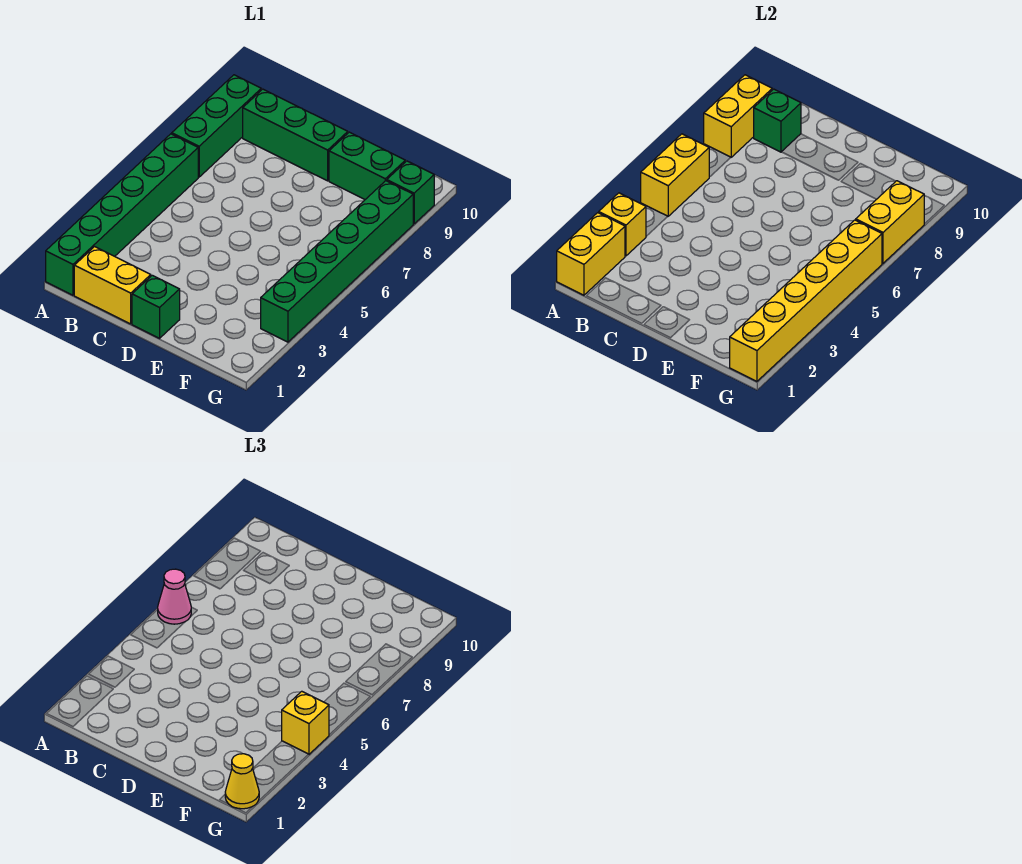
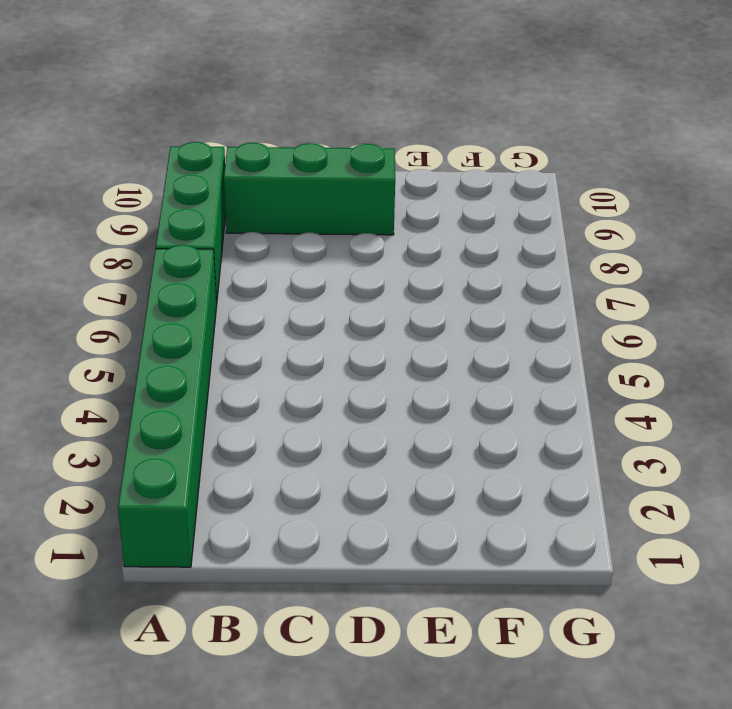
none -> yellow brick B1:C1 level 1
none -> green brick D1 level 1
none -> green brick E9:F9 level 1

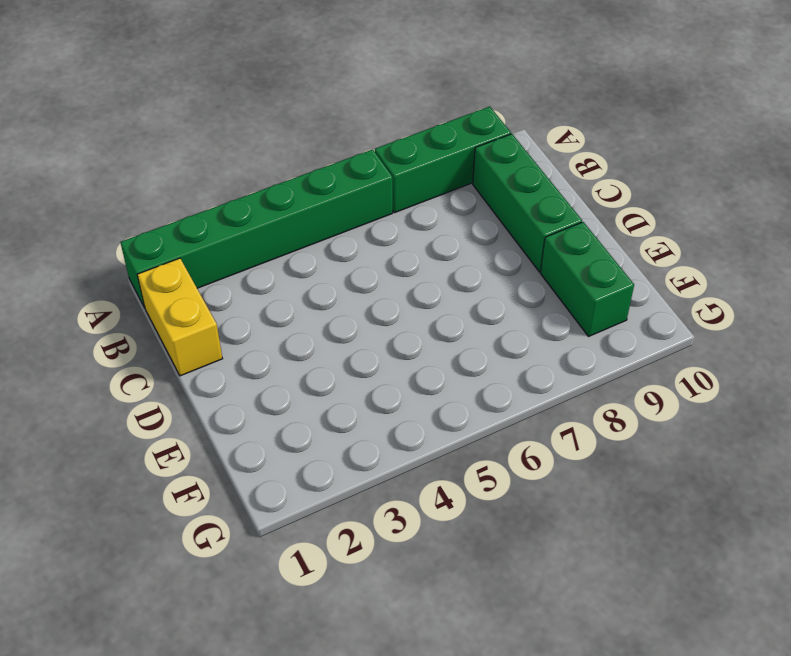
none -> green brick D1 level 1
none -> green brick G3:G8 level 1
none -> green brick G9 level 1

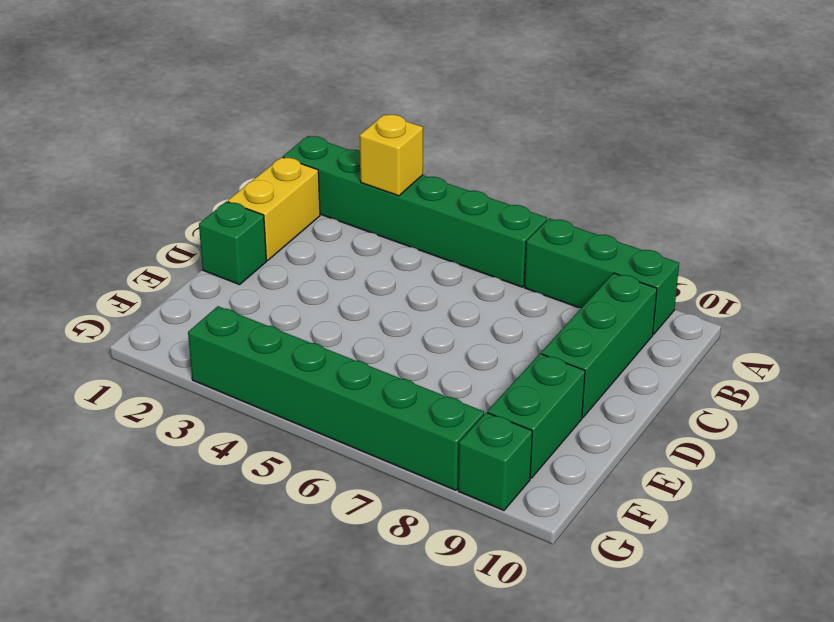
none -> yellow brick A1:A2 level 2
none -> yellow brick A5:A6 level 2
none -> yellow brick A8:A9 level 2

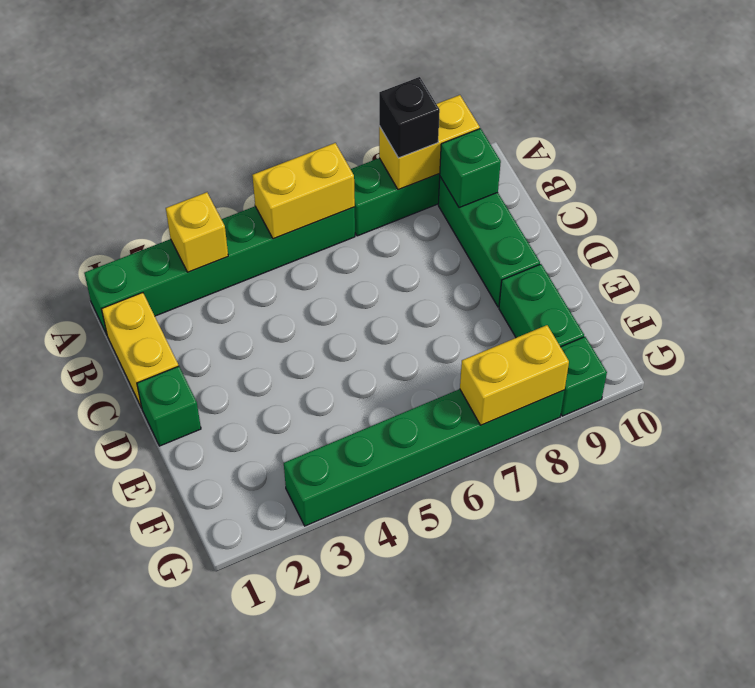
black brick A8 level 3 -> none
none -> yellow brick A1:A2 level 2
none -> yellow brick G1:G6 level 2
none -> pink cone A6 level 3

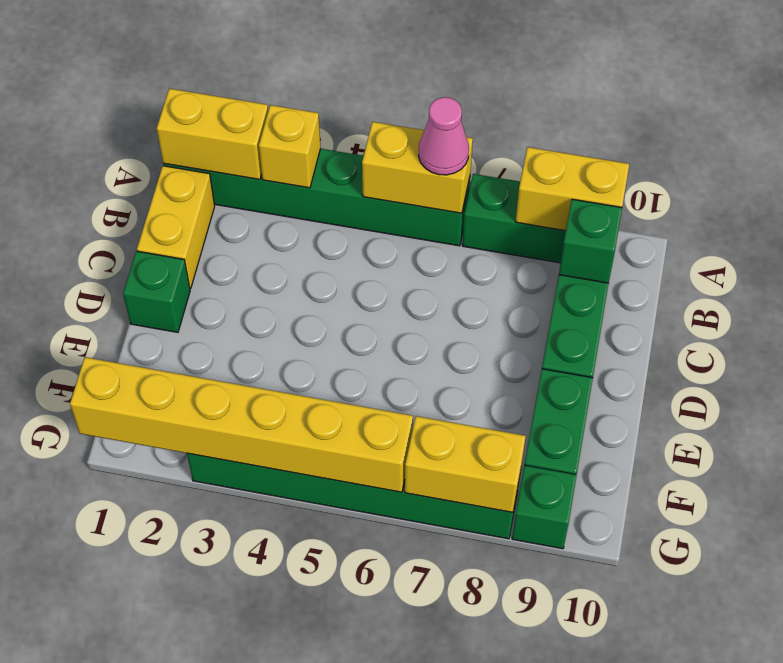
none -> yellow cone G1 level 3
none -> yellow brick G4 level 3

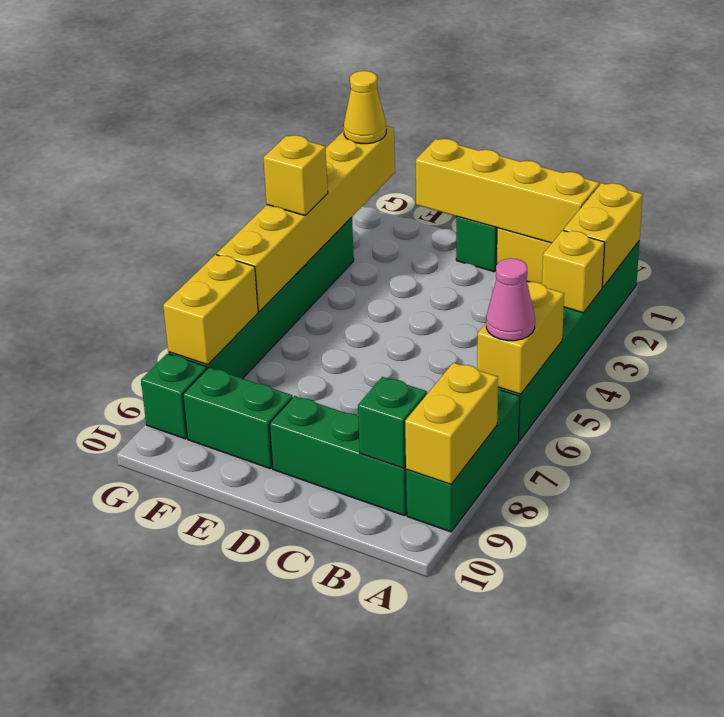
yellow brick B1:E1 level 2 -> none

